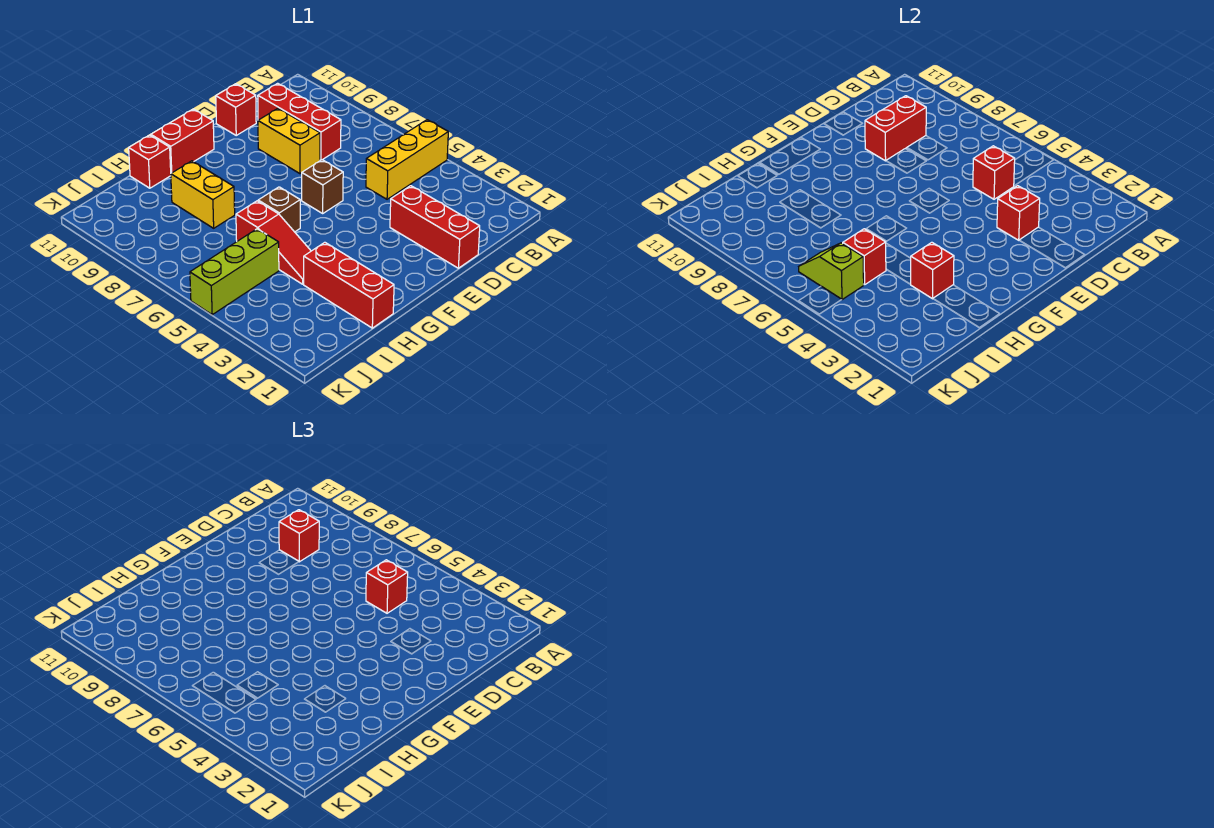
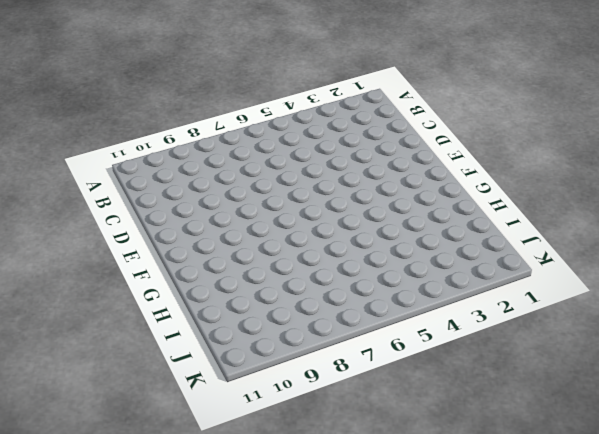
none -> yellow brick A5:C5 level 1
none -> red brick C8:C10 level 1
none -> red brick D1:D3 level 1

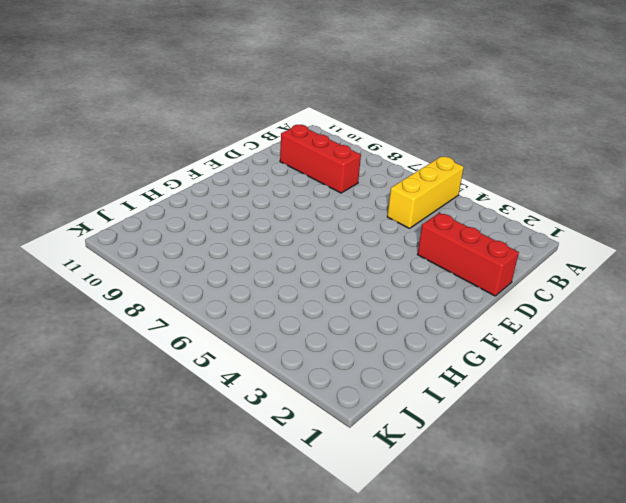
none -> yellow brick D8:D9 level 1
none -> red brick D11 level 1
none -> brown brick E6 level 1

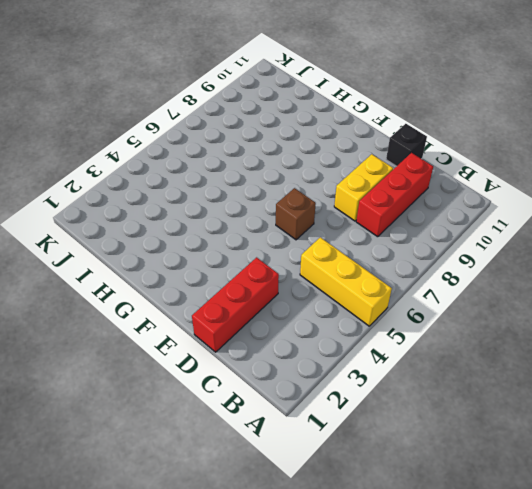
black brick D11 level 1 -> red brick D11 level 1
none -> red brick F11:G11 level 1
none -> brown brick G6 level 1
none -> red brick H1:H3 level 1

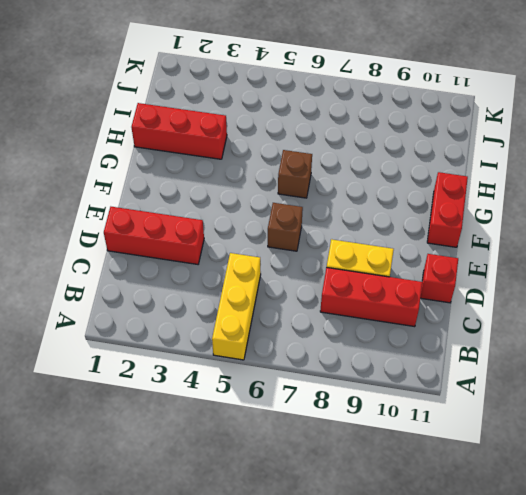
none -> red slope H4:H6 level 1 top 6
none -> yellow brick H8:H9 level 1
none -> red brick H11 level 1

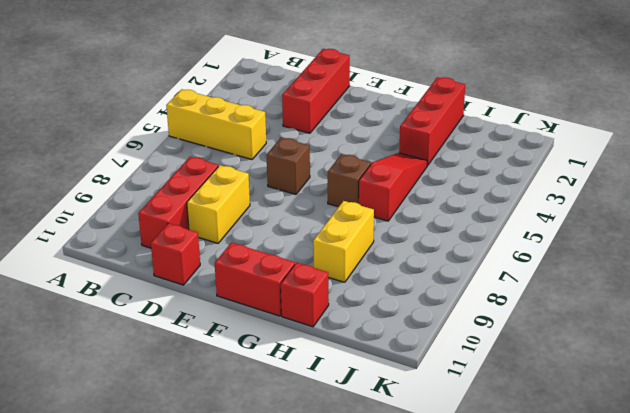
none -> lime brick I5:K5 level 1
none -> red brick C5 level 2
none -> red brick C9:D9 level 2

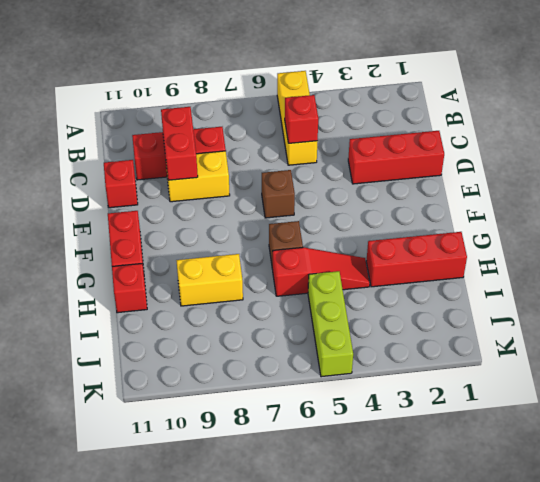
none -> red brick D3 level 2
none -> red brick H3 level 2
none -> red brick I5 level 2

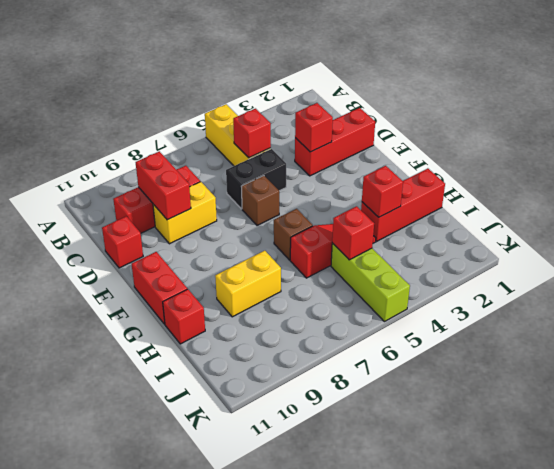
black brick D5:D6 level 1 -> none
none -> lime slope J5:J6 level 2 top 5
none -> red brick C5 level 3
none -> red brick C9 level 3

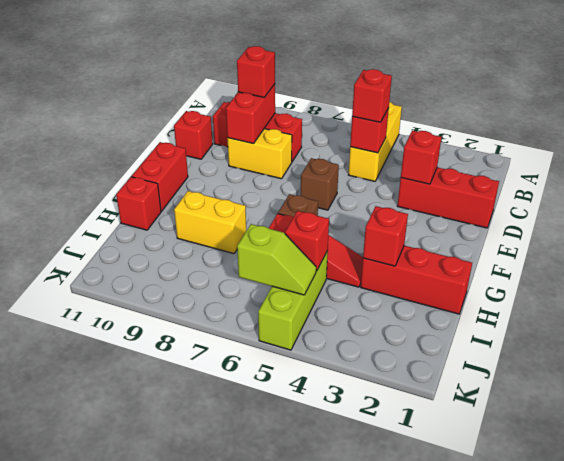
lime slope J5:J6 level 2 top 6 -> lime slope J5:J6 level 2 top 5

